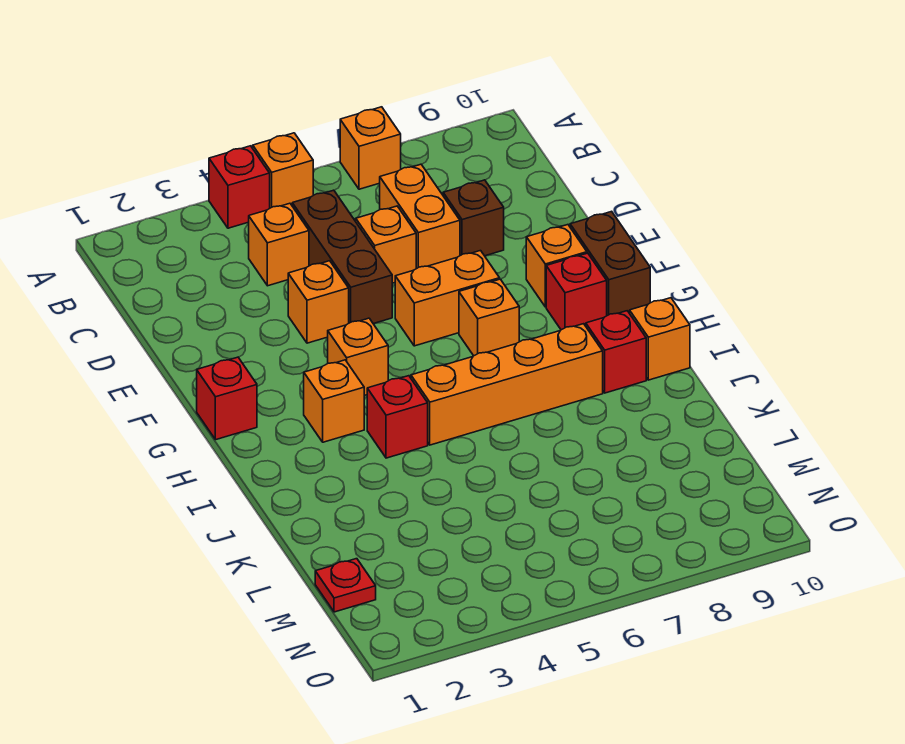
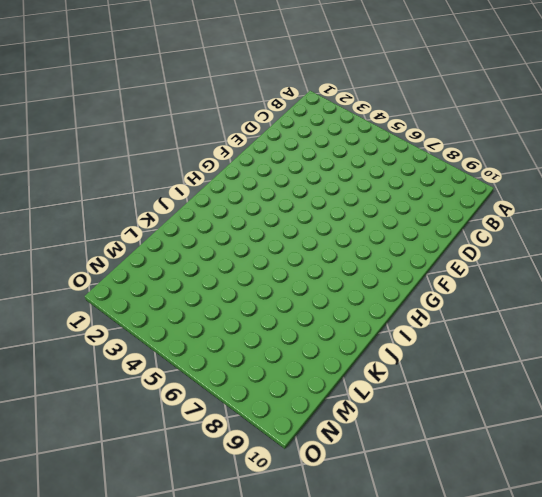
none -> red brick A4 level 1
none -> orange brick A5 level 1
none -> orange brick A7 level 1

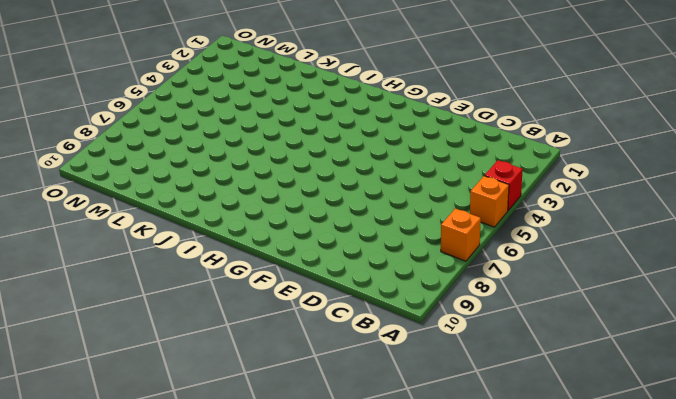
none -> orange brick C4 level 1
none -> brown brick C5:E5 level 1
none -> orange brick C7:D7 level 1

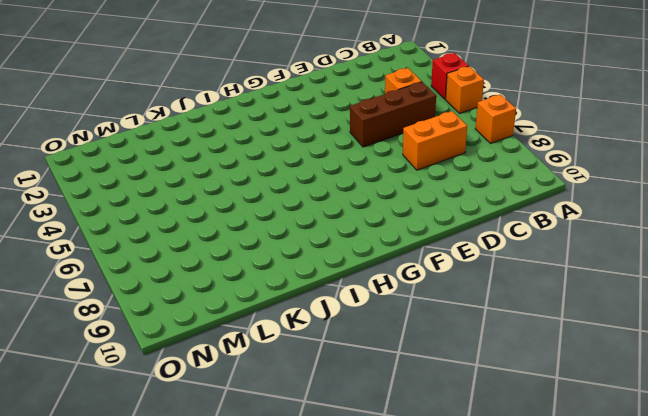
none -> orange brick D6 level 1
none -> brown brick D8 level 1
none -> orange brick E4 level 1

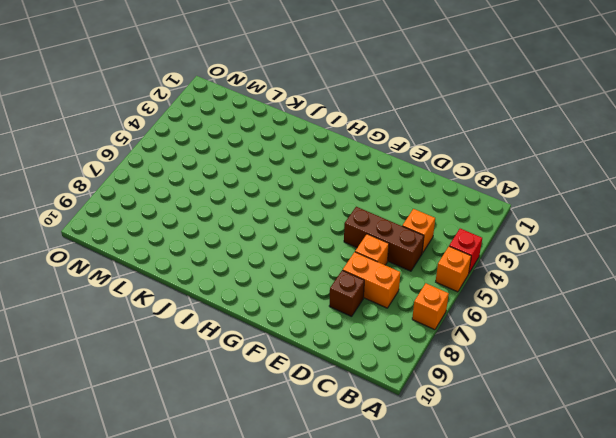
none -> orange brick E4 level 1
none -> orange brick F6:F7 level 1
none -> orange brick F9 level 1

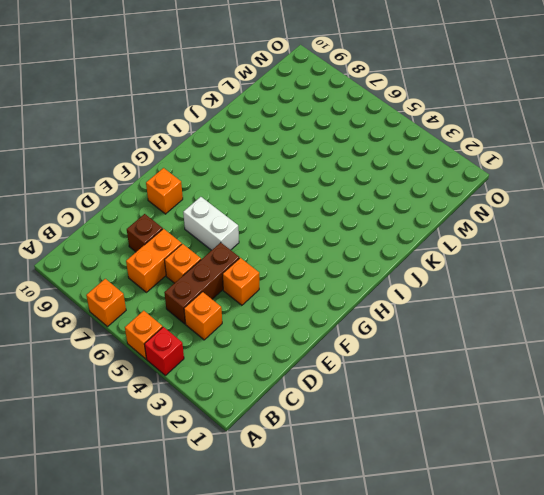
white brick F6:F7 level 1 -> orange brick F6:F7 level 1
none -> brown brick F10:G10 level 1
none -> red brick G1 level 1
none -> orange brick G4 level 1

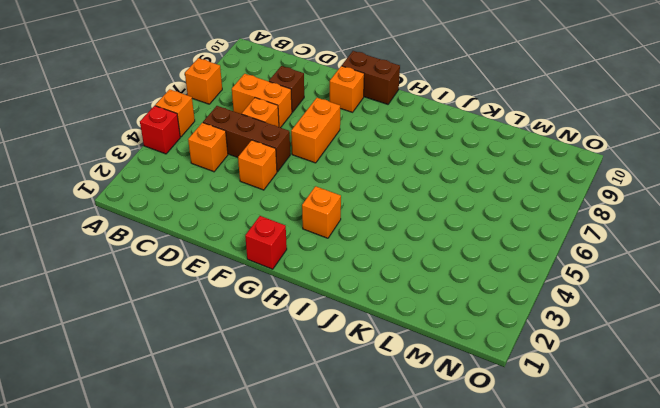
none -> orange brick G4 level 1
none -> orange brick G7 level 1
none -> red brick G9 level 1

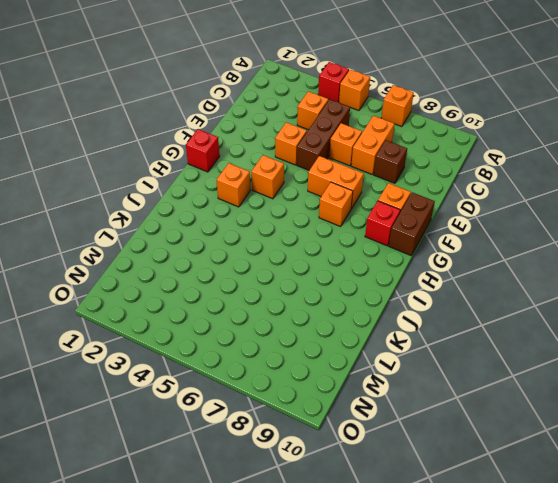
none -> red brick I4 level 1
none -> orange brick I5:I8 level 1
none -> red brick I9 level 1

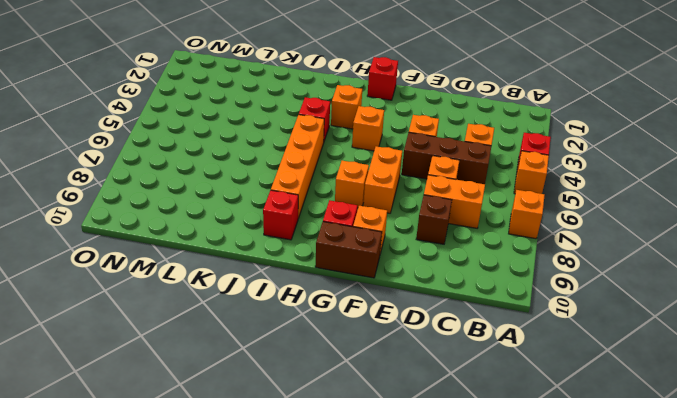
none -> orange brick I10 level 1
none -> red plate M1 level 1

